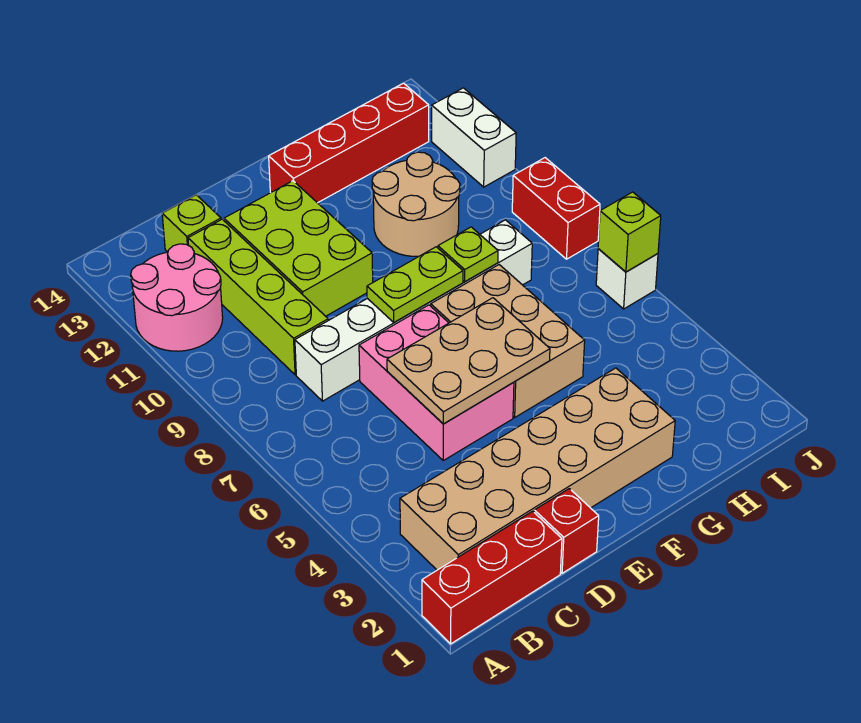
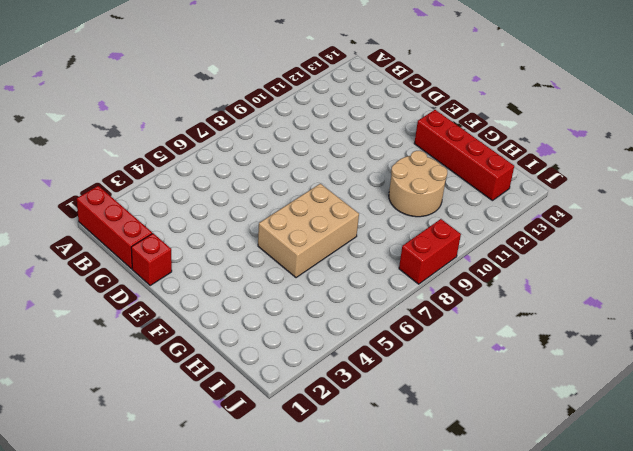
none -> pink round brick A11:B12 level 1
none -> tan brick B2:G3 level 1
none -> white brick C8:H8 level 1

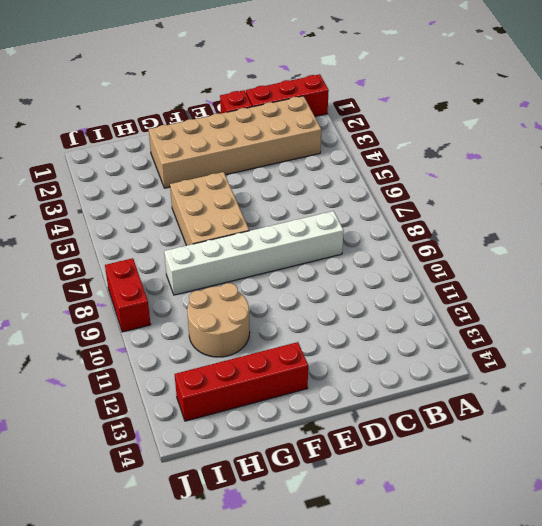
none -> pink round brick A11:B12 level 1
none -> lime brick C9:C12 level 1
none -> lime brick C13 level 1

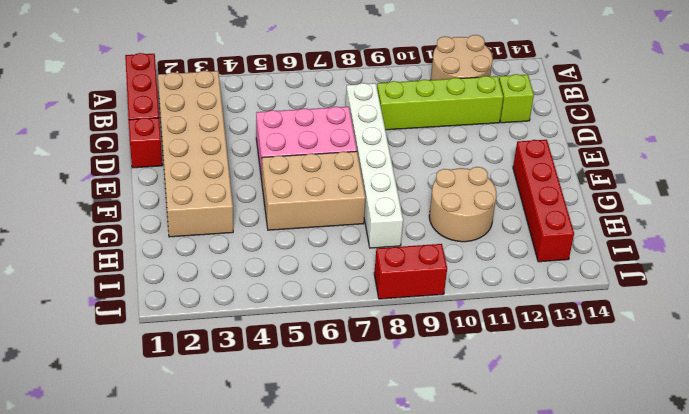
tan round brick A11:B12 level 1 -> pink round brick A11:B12 level 1
none -> lime brick D10:E12 level 1
none -> white brick J6 level 1
none -> white brick J11:J12 level 1

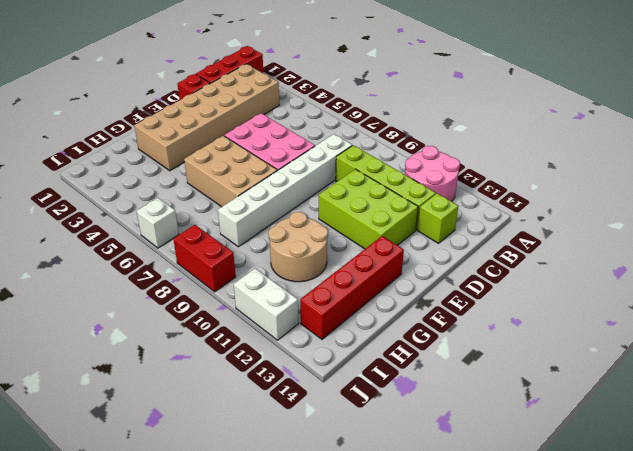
none -> tan plate D5:F6 level 2
none -> lime plate E8:F8 level 2
none -> lime plate G8 level 2

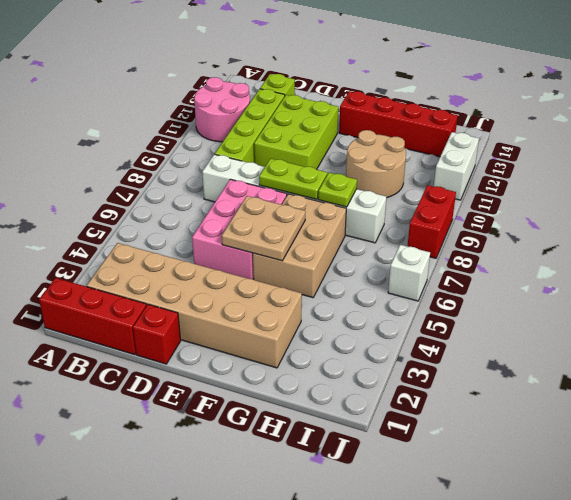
tan plate E5:F6 level 2 -> tan plate D5:F6 level 2
none -> lime brick J6 level 2

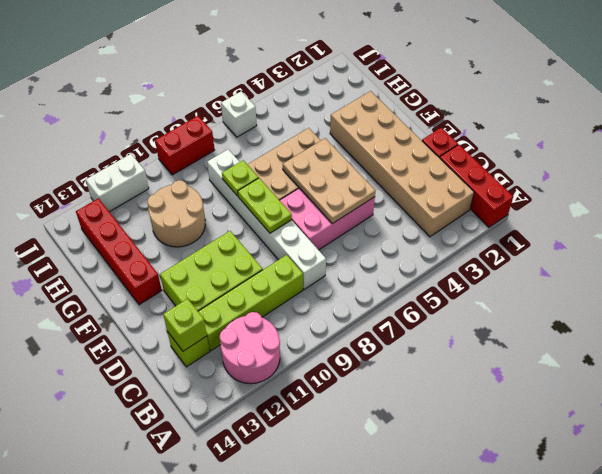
lime brick C13 level 2 -> lime brick J6 level 2

